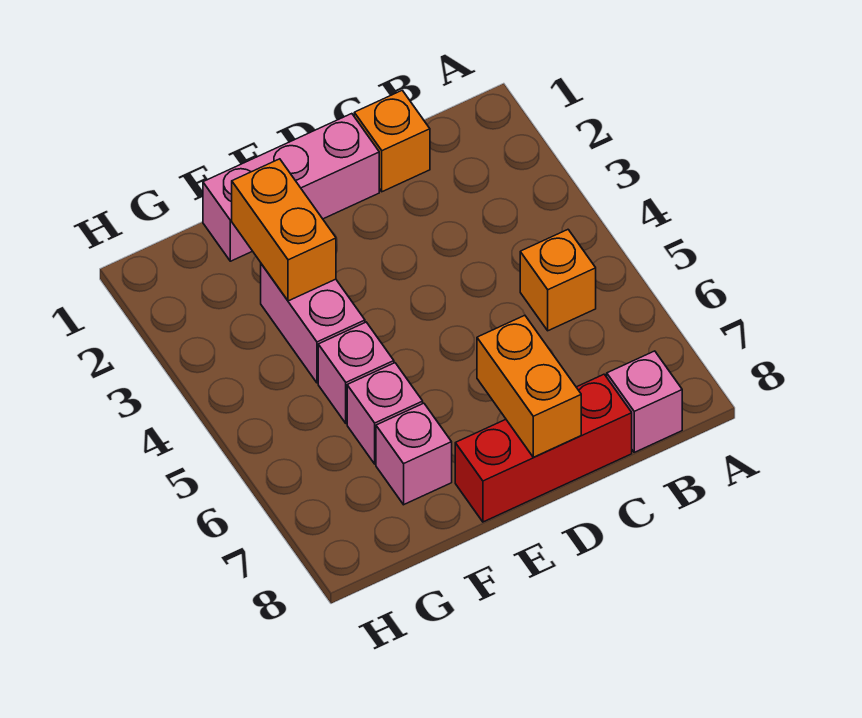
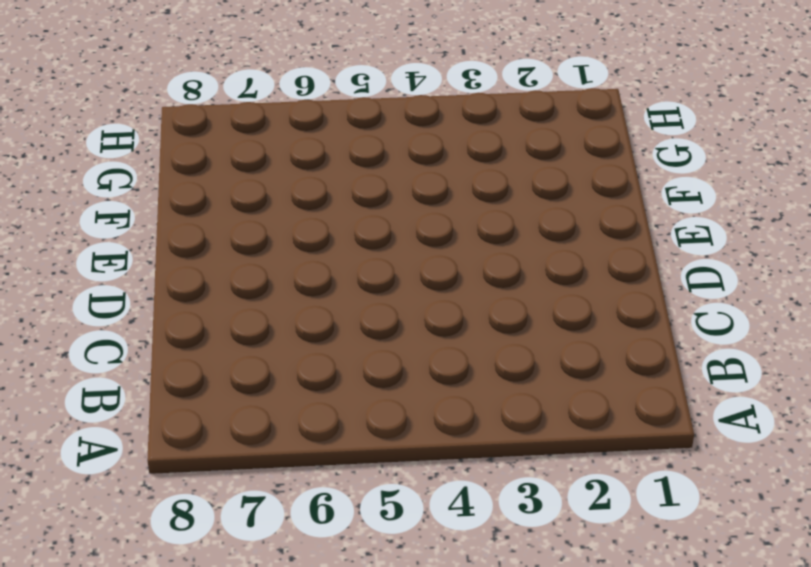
none -> orange brick B5 level 1
none -> pink brick B8 level 1

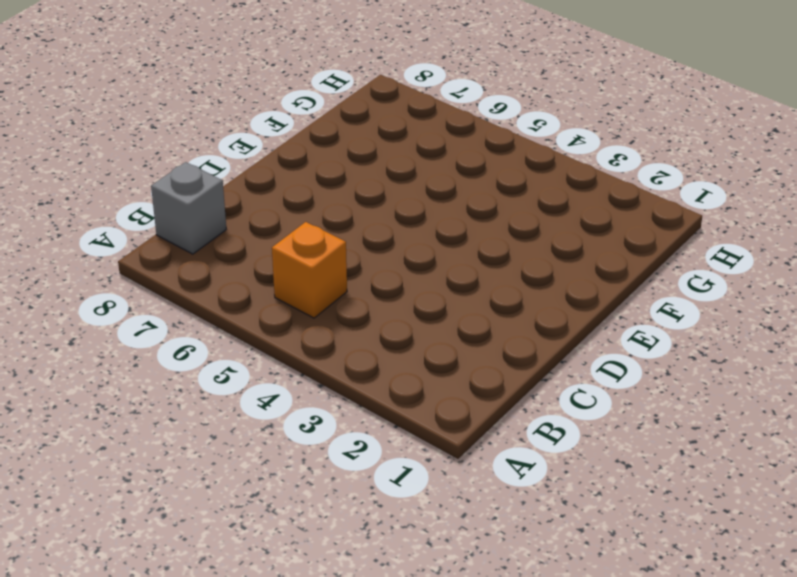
grey brick B8 level 1 -> pink brick B8 level 1
none -> orange brick C1 level 1
none -> red brick C8:E8 level 1

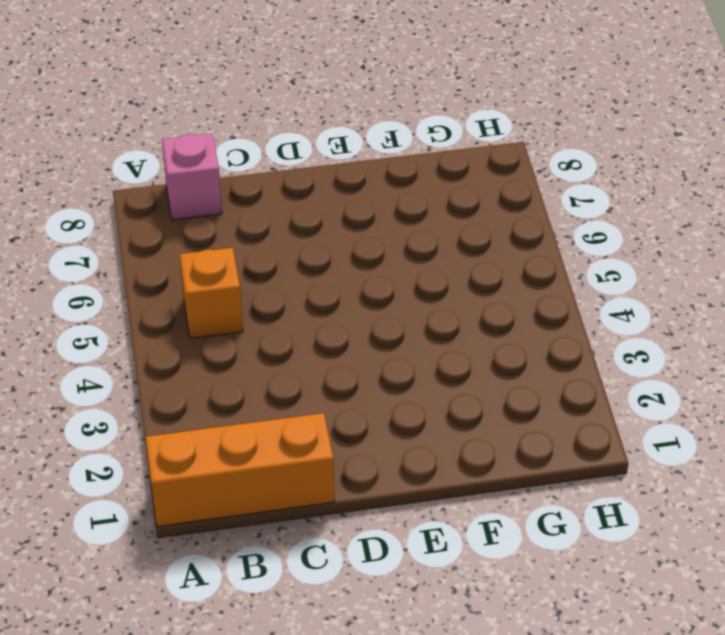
orange brick A1:C1 level 1 -> orange brick C1 level 1
none -> red brick C8:E8 level 1
none -> pink brick D1:F1 level 1

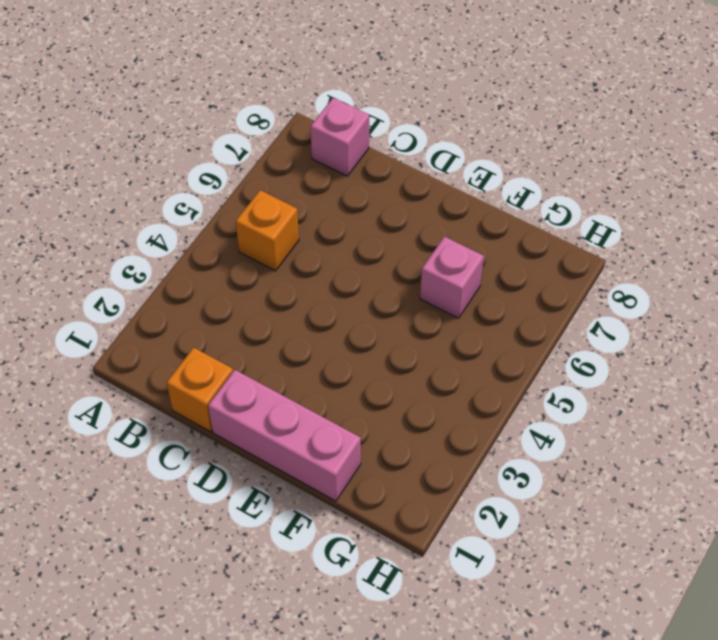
none -> red brick C8:E8 level 1
none -> pink brick F3:F4 level 1

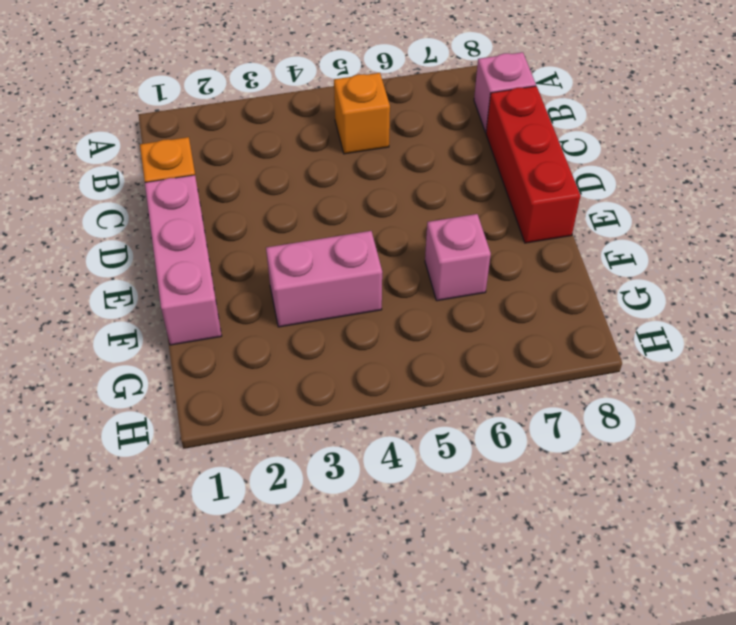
none -> pink brick F5 level 1
none -> pink brick F7 level 1

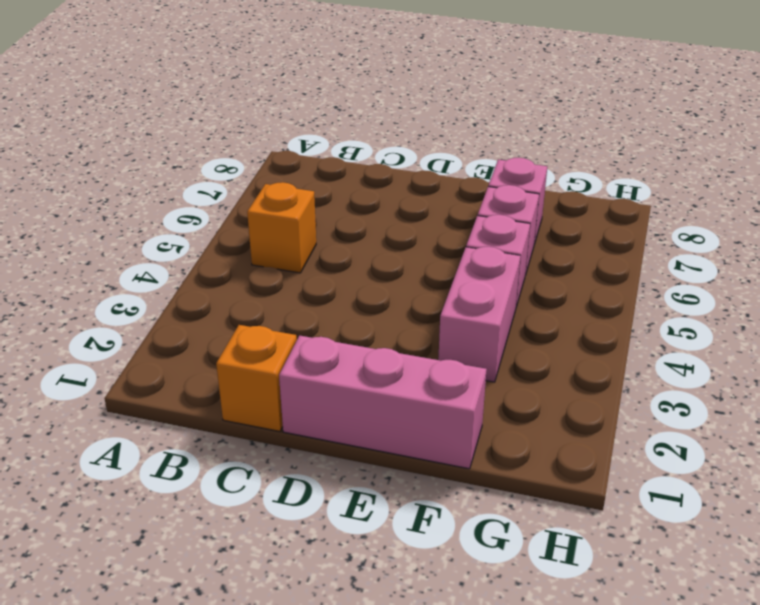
none -> pink brick B8 level 1
none -> red brick C8:E8 level 1

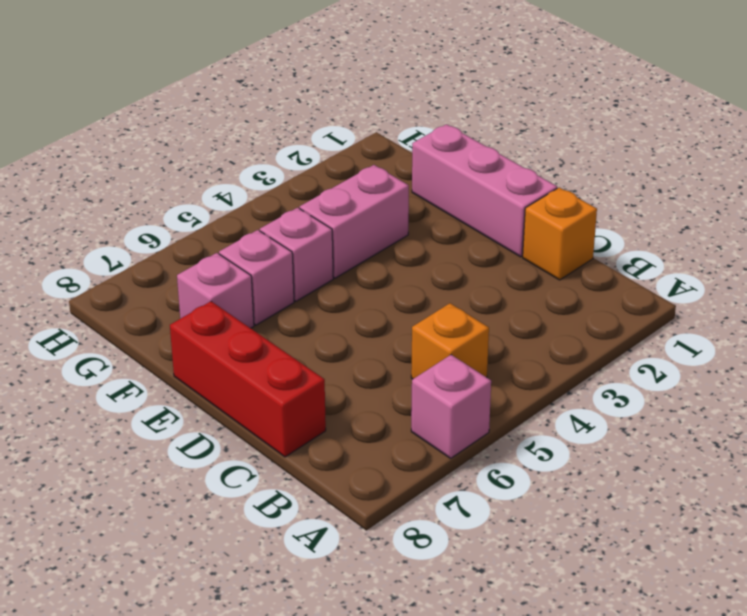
pink brick A6 level 1 -> pink brick B8 level 1
none -> orange brick D7:D8 level 2
none -> orange brick F2:F3 level 2

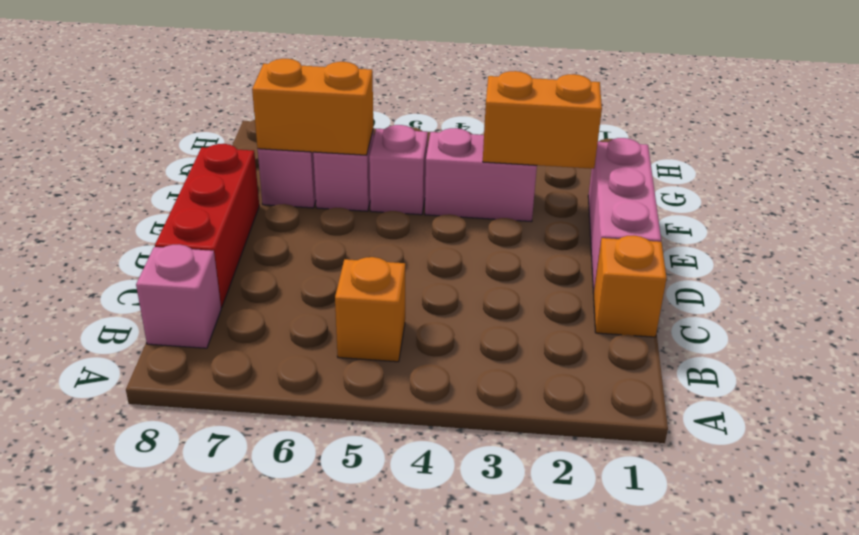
orange brick F6:F7 level 2 -> orange brick D7:D8 level 2

